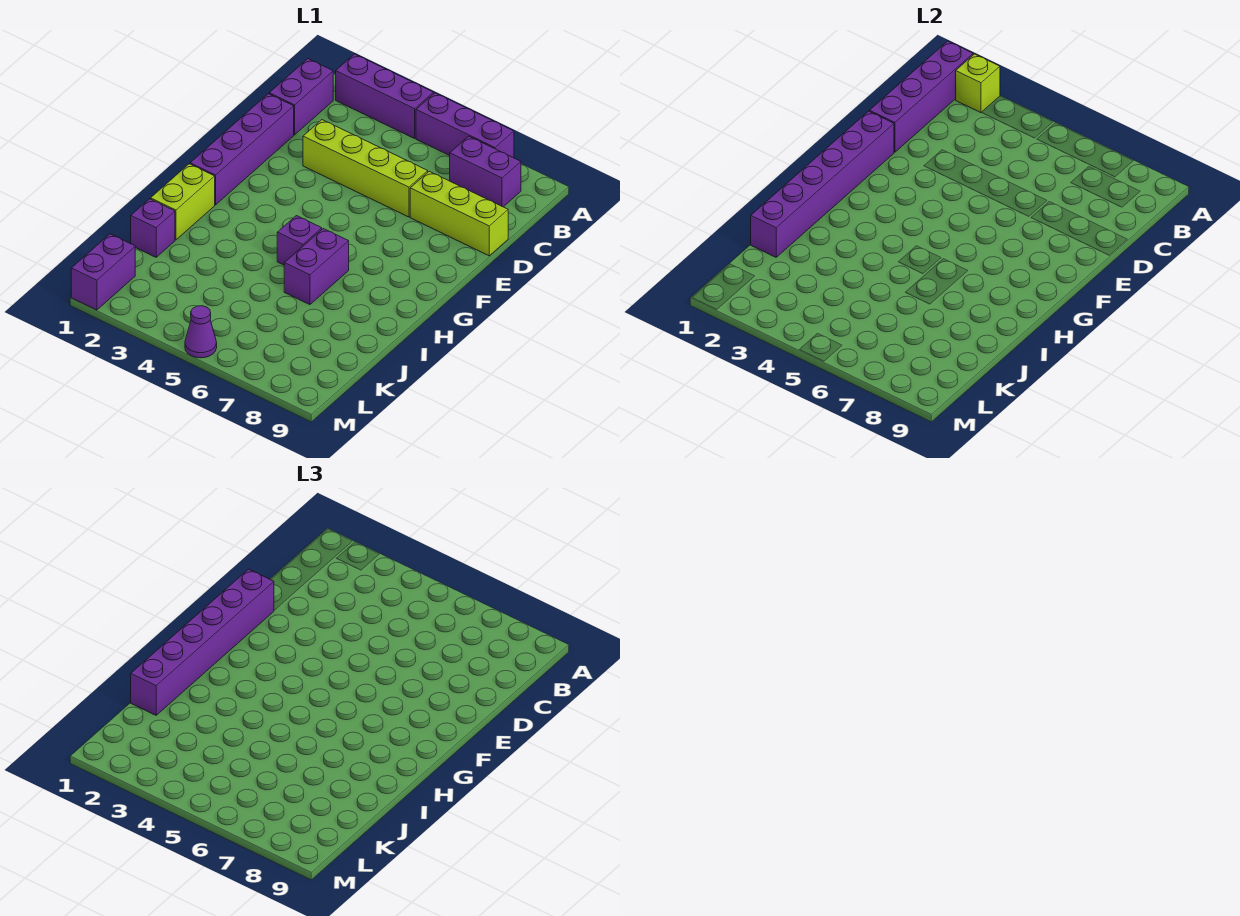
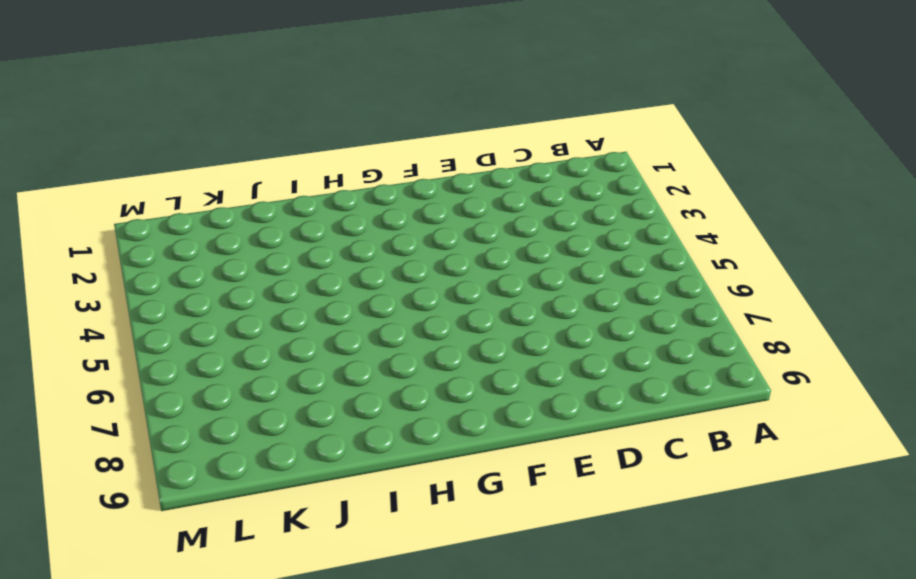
none -> purple brick A2:A4 level 1
none -> purple brick A5:A7 level 1
none -> purple brick B1:C1 level 1

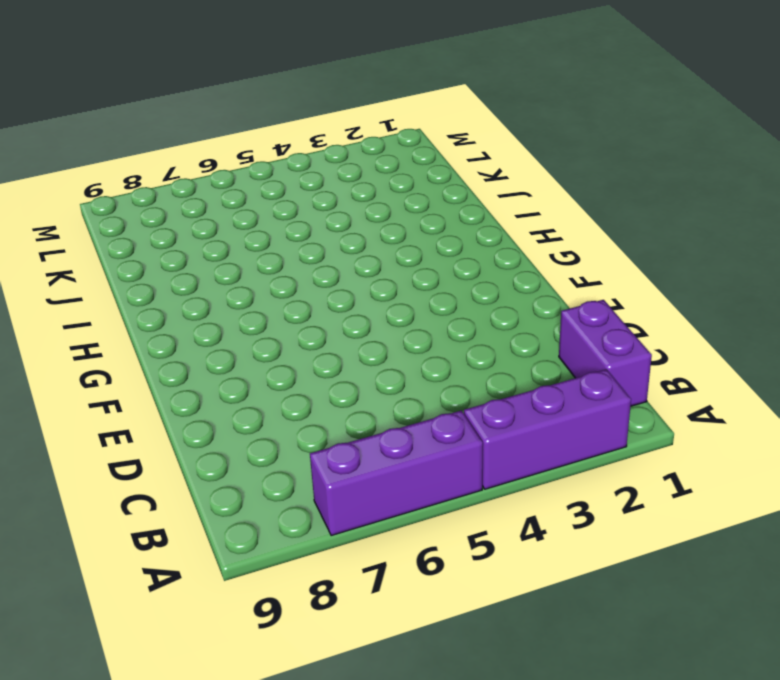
none -> purple brick B7:B8 level 1
none -> purple brick D1:G1 level 1
none -> lime brick D3:D6 level 1

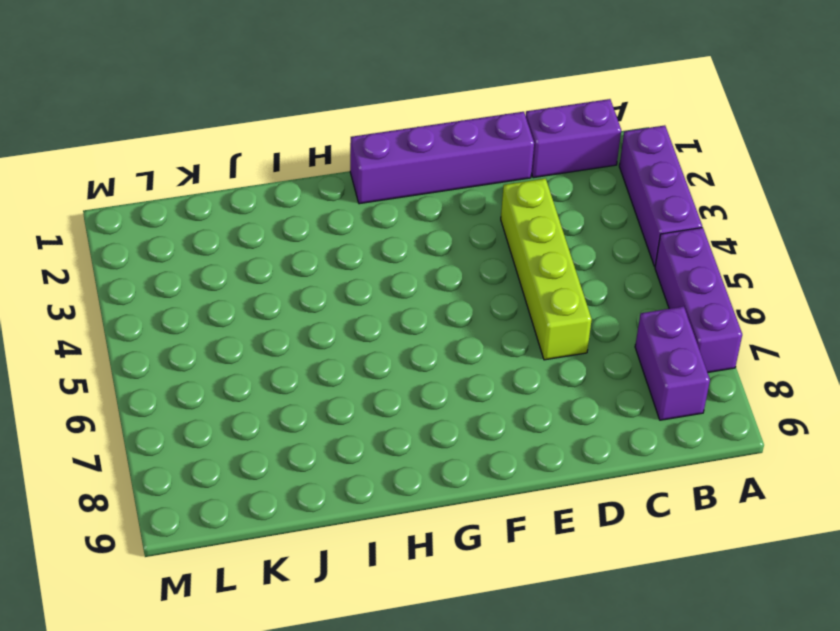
none -> lime brick D7:D9 level 1
none -> lime brick H1:I1 level 1
none -> purple brick H5 level 1

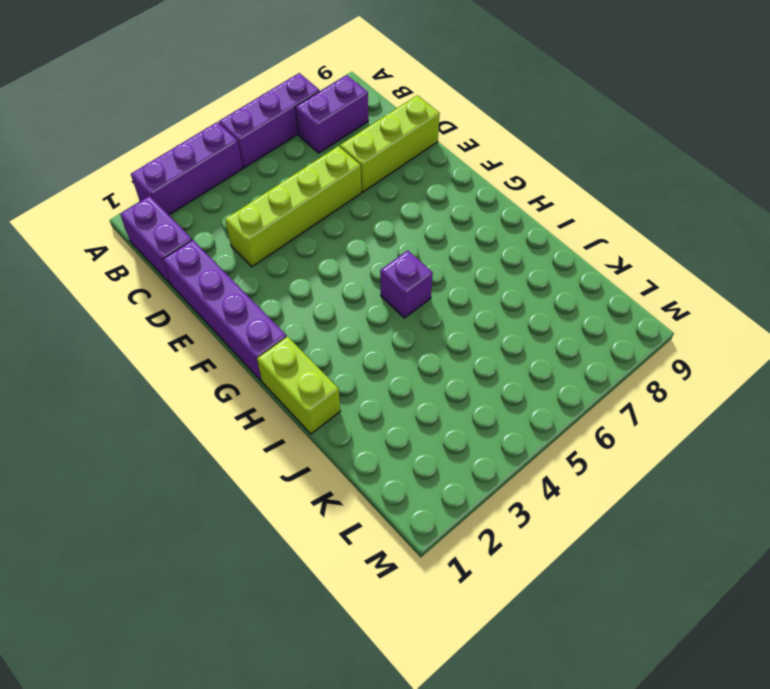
none -> purple brick H6:I6 level 1
none -> purple brick J1 level 1
none -> purple brick L1:M1 level 1

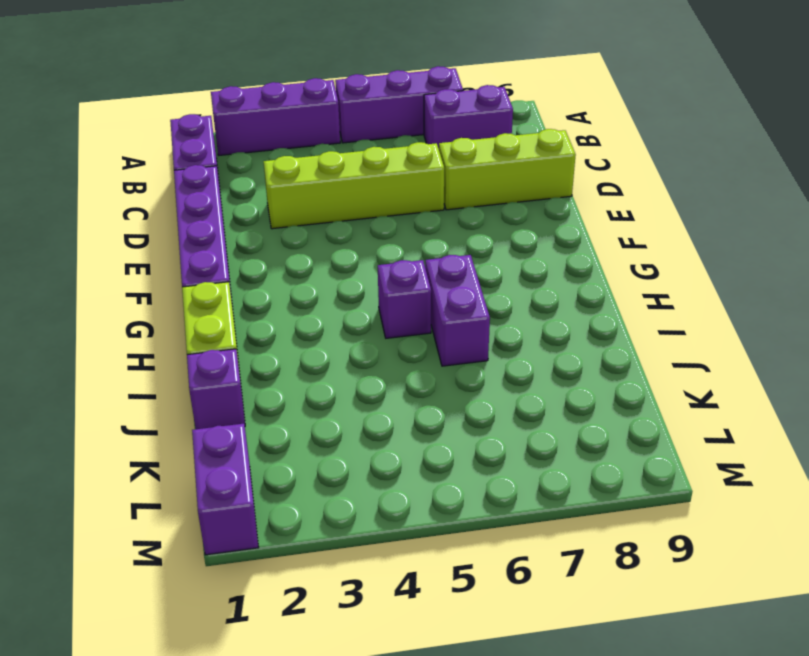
none -> purple cone M5 level 1
none -> purple brick A1:D1 level 2
none -> lime brick A2 level 2

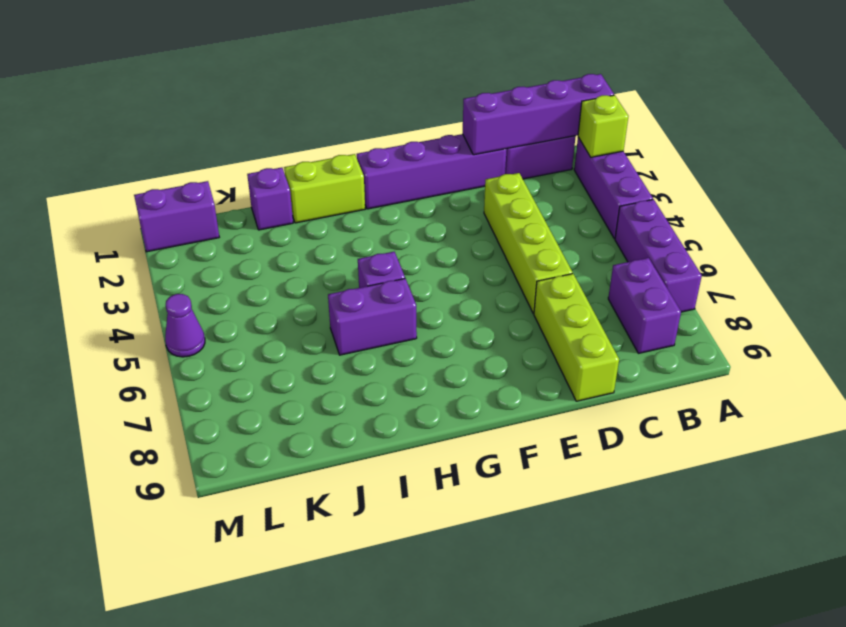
none -> purple brick E1:J1 level 2
none -> purple brick E1:J1 level 3

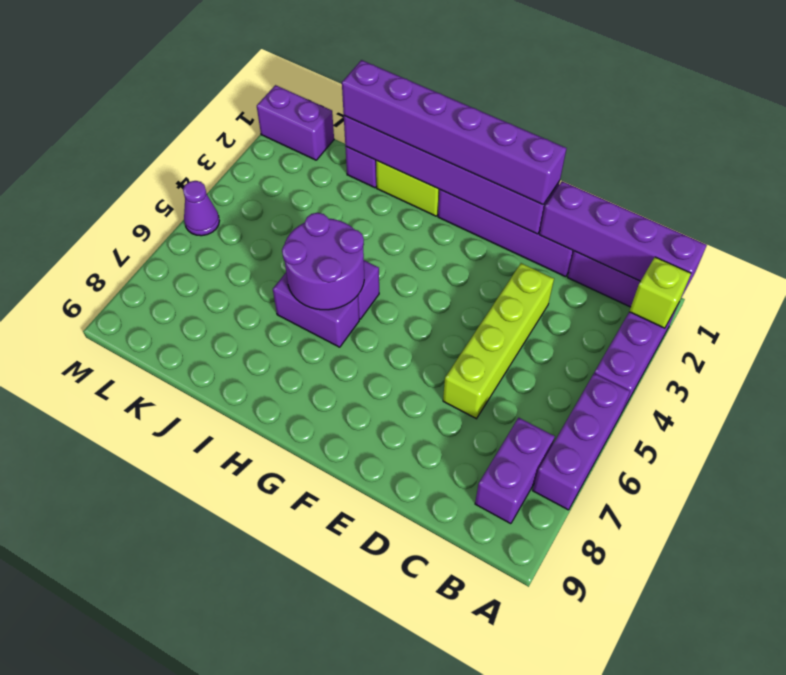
purple round brick H5:I6 level 2 -> none
none -> lime brick D7:D9 level 1

